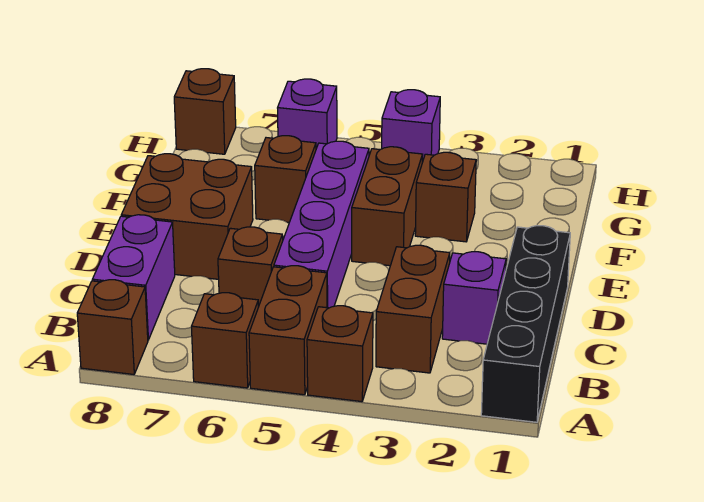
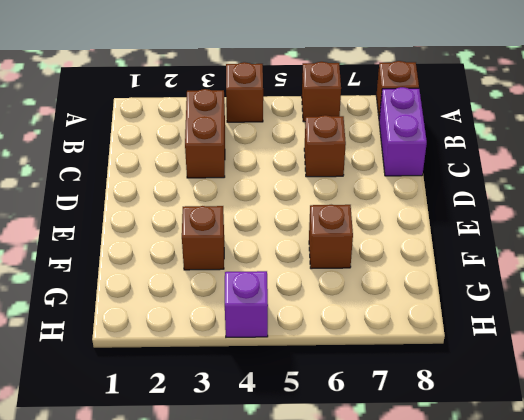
none -> black brick A1:D1 level 1
none -> brown brick A5:B5 level 1
none -> purple brick C2 level 1

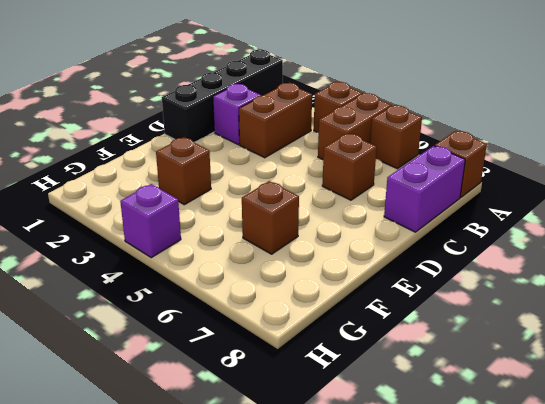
none -> purple brick C5:F5 level 1
none -> brown brick D7:E8 level 1
none -> brown brick E4:F4 level 1

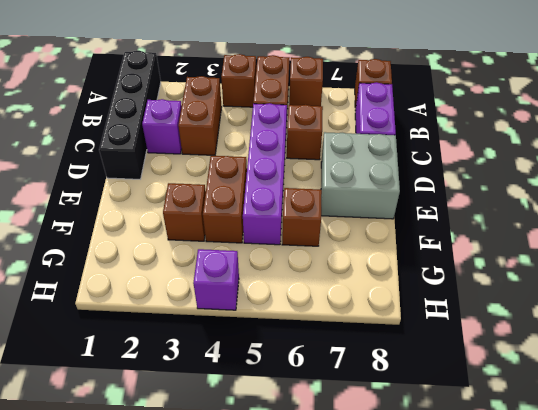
grey brick D7:E8 level 1 -> brown brick D7:E8 level 1
none -> purple brick H6 level 1
none -> brown brick H8 level 1

